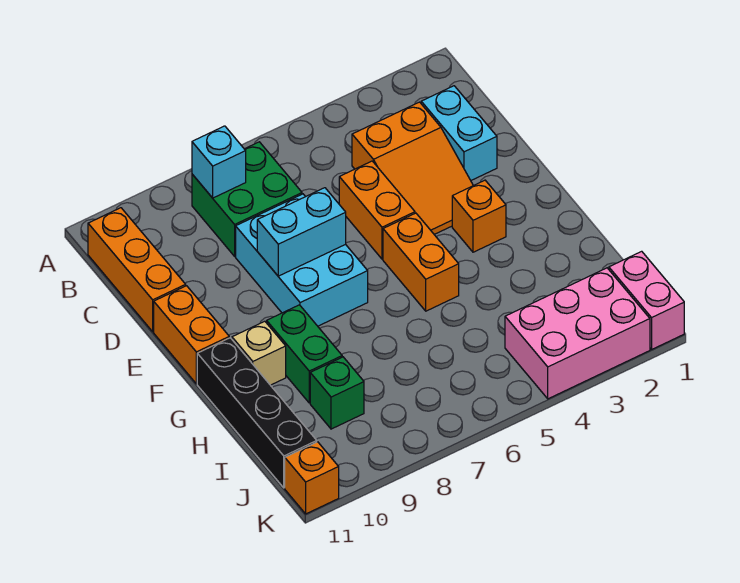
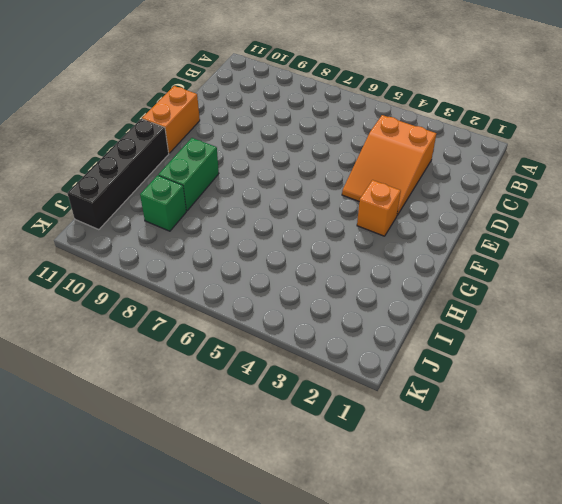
none -> green brick B7:C8 level 1
none -> orange brick B11:D11 level 1
none -> cyan brick C2:D2 level 1

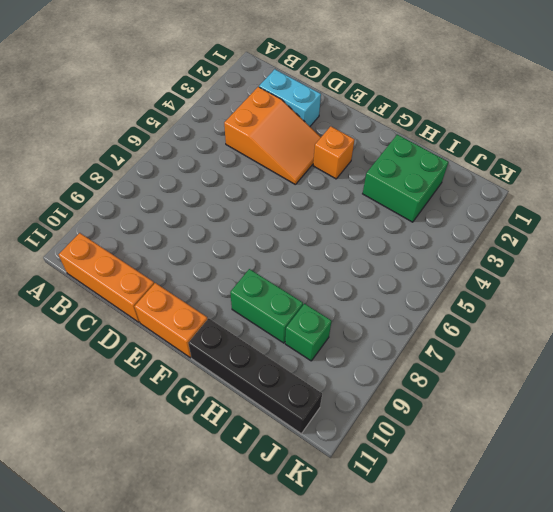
green brick H2:I3 level 1 -> green brick B7:C8 level 1
none -> orange brick D5:E5 level 1
none -> cyan brick D7:F8 level 1
none -> orange brick F5:G5 level 1

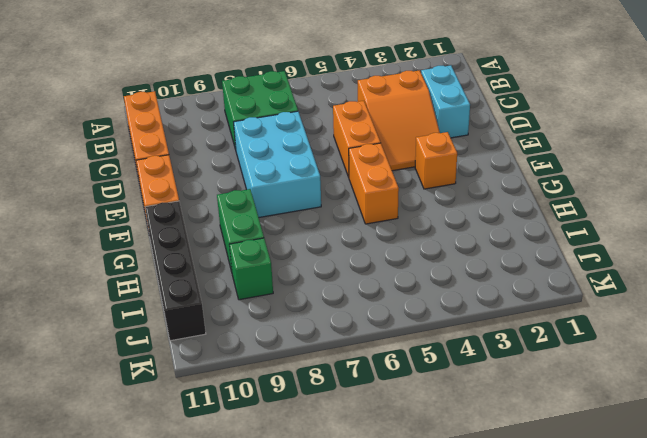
none -> tan brick G10 level 1
none -> pink brick J1:K1 level 1
none -> pink brick J2:K4 level 1

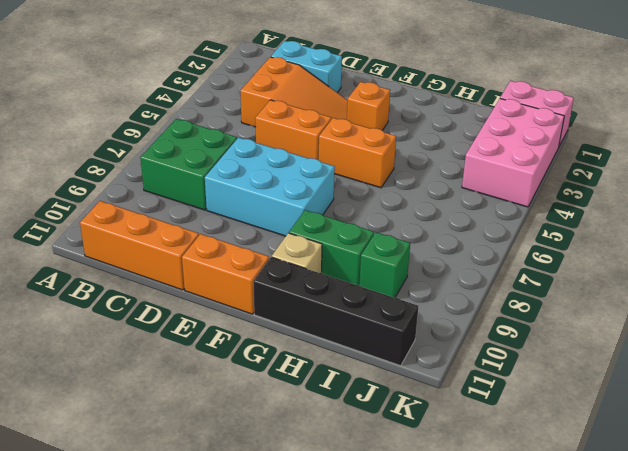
none -> orange brick K11 level 1
none -> cyan brick B8 level 2
none -> cyan brick E7:E8 level 2

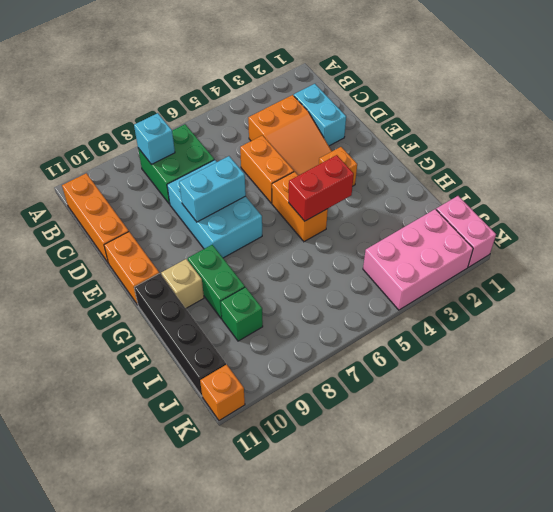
red brick G4:G5 level 2 -> none

